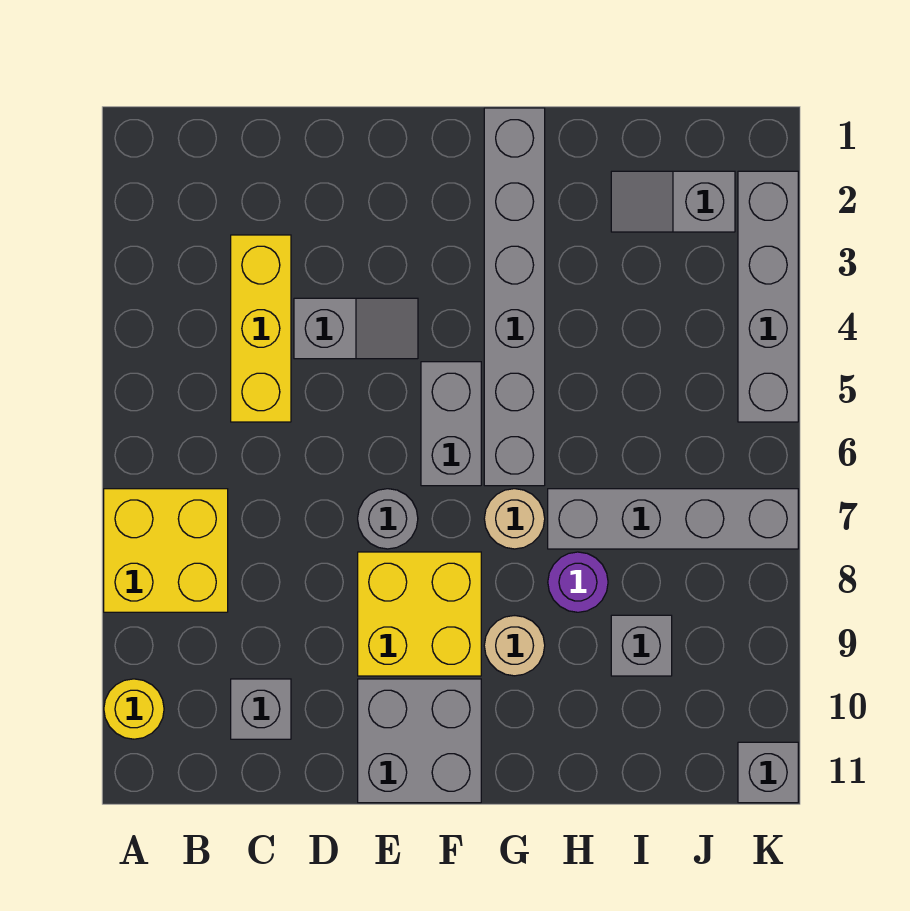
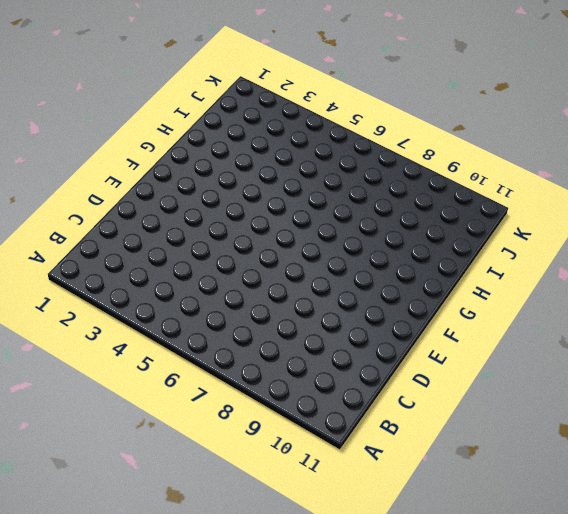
none -> yellow brick A7:B8 level 1
none -> yellow round brick A10 level 1
none -> yellow brick C3:C5 level 1

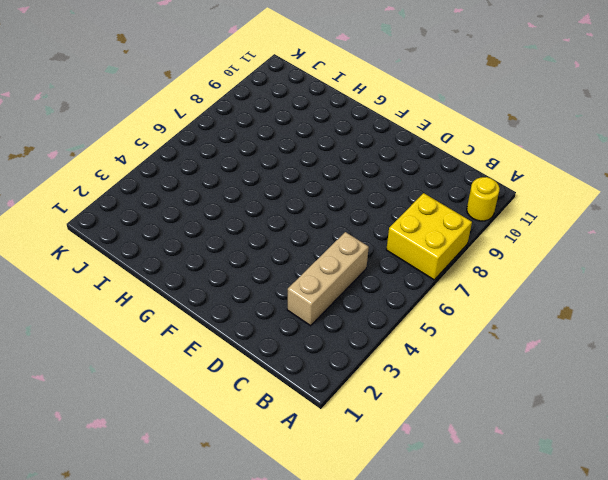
tan brick C3:C5 level 1 -> yellow brick C3:C5 level 1
none -> grey brick C10 level 1
none -> grey slope D4:E4 level 1 top D
none -> grey round brick E7 level 1

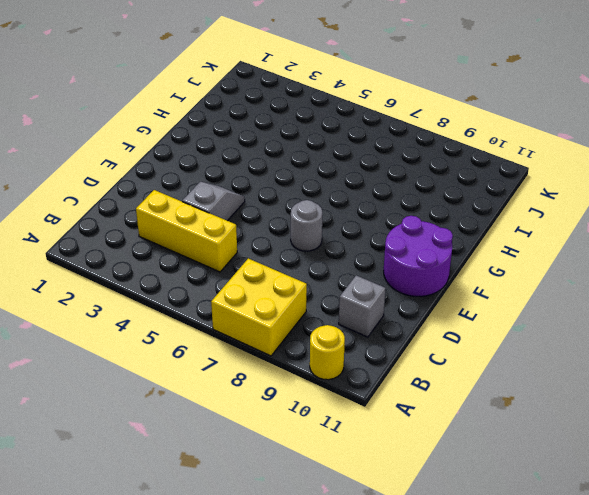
purple round brick E10:F11 level 1 -> grey brick E10:F11 level 1
none -> yellow brick E8:F9 level 1
none -> grey brick F5:F6 level 1
none -> grey brick G1:G6 level 1

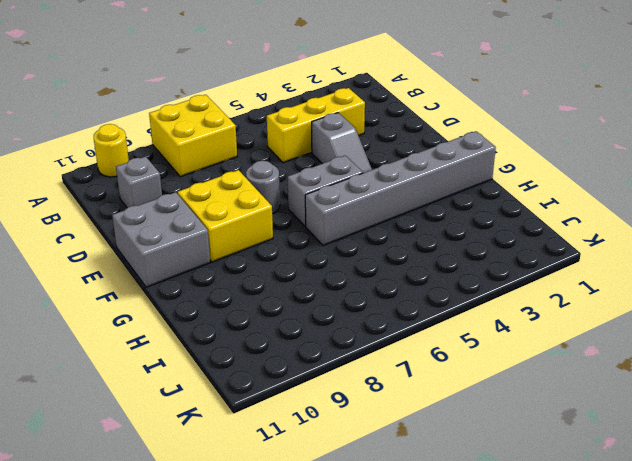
none -> tan round brick G7 level 1
none -> tan round brick G9 level 1
none -> grey brick H7:K7 level 1

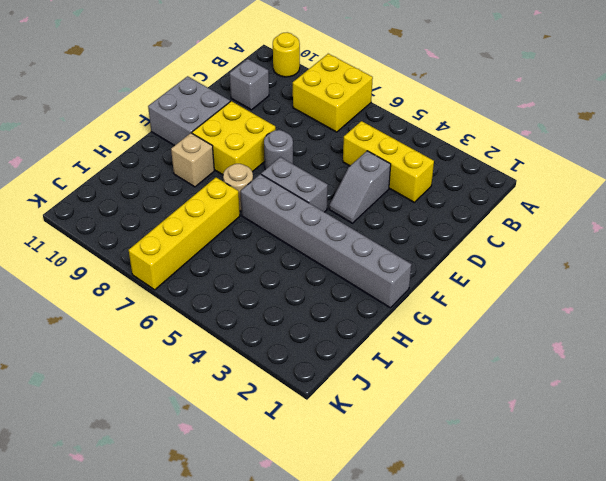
tan brick G9 level 1 -> tan round brick G9 level 1
yellow brick H7:K7 level 1 -> grey brick H7:K7 level 1
none -> purple round brick H8 level 1
none -> grey slope I2:J2 level 1 top J
none -> grey brick I9 level 1

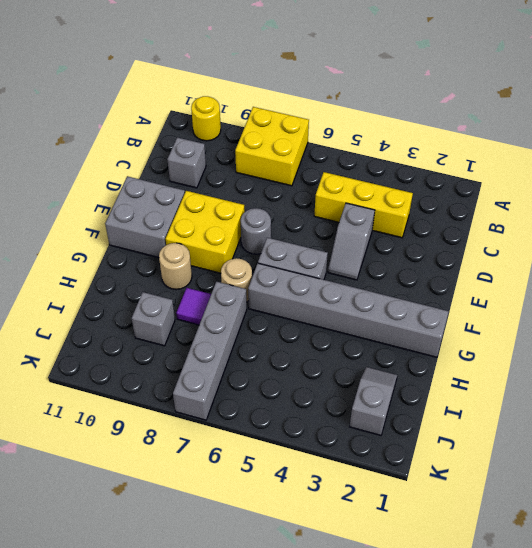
purple tile H8 level 1 -> purple round brick H8 level 1
none -> grey brick K2:K5 level 1
none -> grey brick K11 level 1

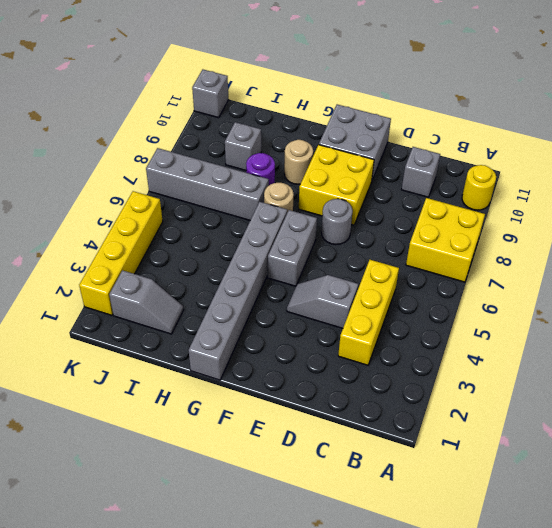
yellow brick K2:K5 level 1 -> grey brick K2:K5 level 1

